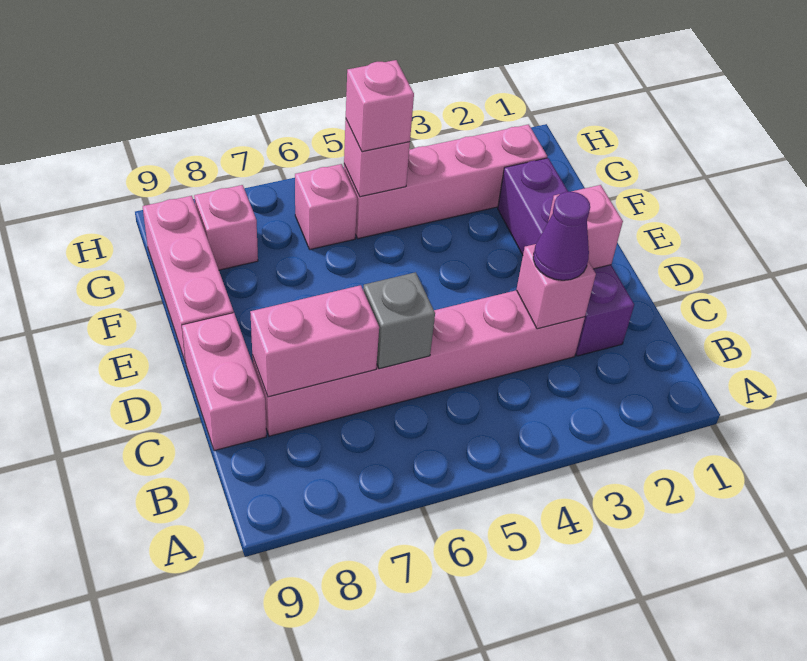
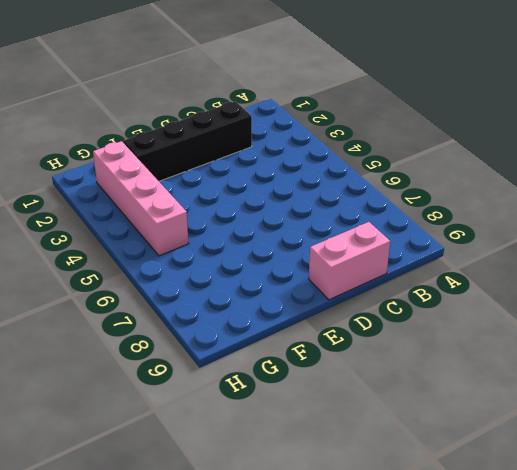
black brick C2:F2 level 1 -> purple brick C2:F2 level 1
none -> pink brick C3:C8 level 1
none -> pink brick E9:G9 level 1
none -> pink brick G6 level 1

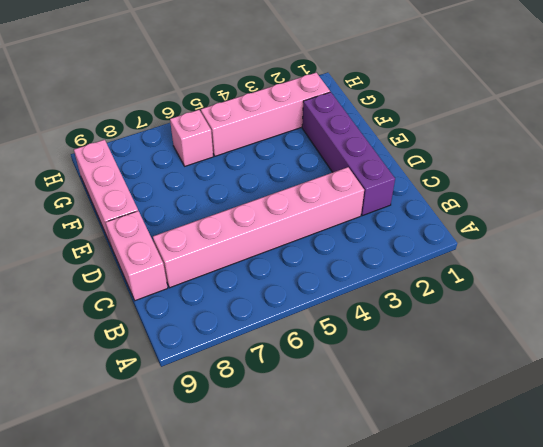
none -> pink brick G8 level 1
none -> pink brick C3 level 2
none -> grey brick C6 level 2

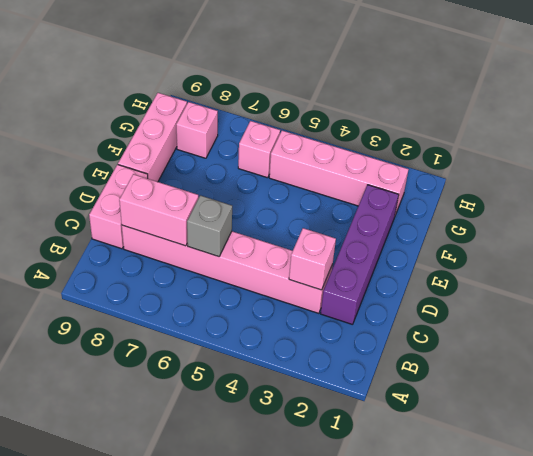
none -> pink brick D2 level 2
none -> pink brick G5 level 2
none -> purple cone C3 level 3

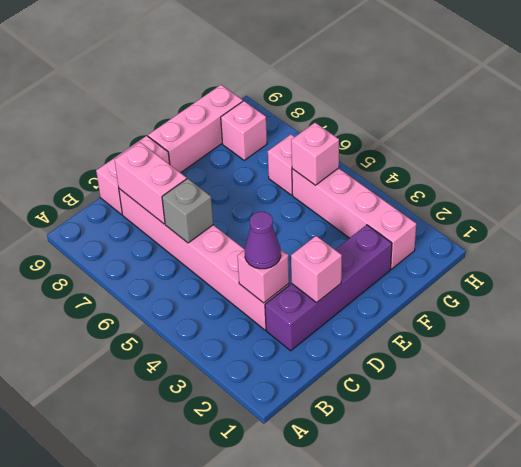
none -> pink brick G5 level 3

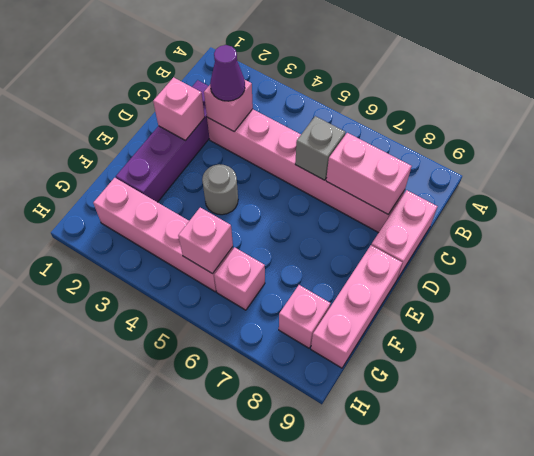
grey round brick E4 level 1 -> none
none -> pink brick G5 level 3

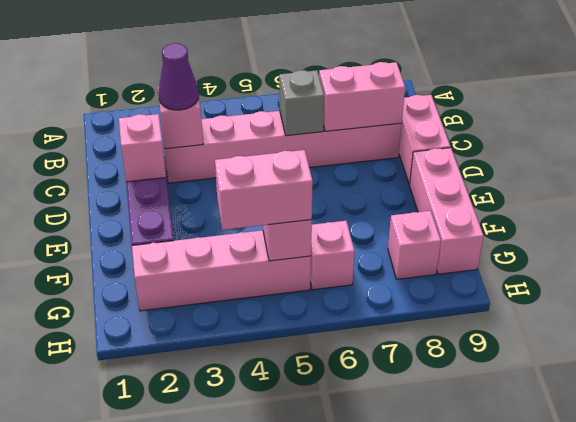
pink brick G4:G5 level 3 -> pink brick G5 level 3

